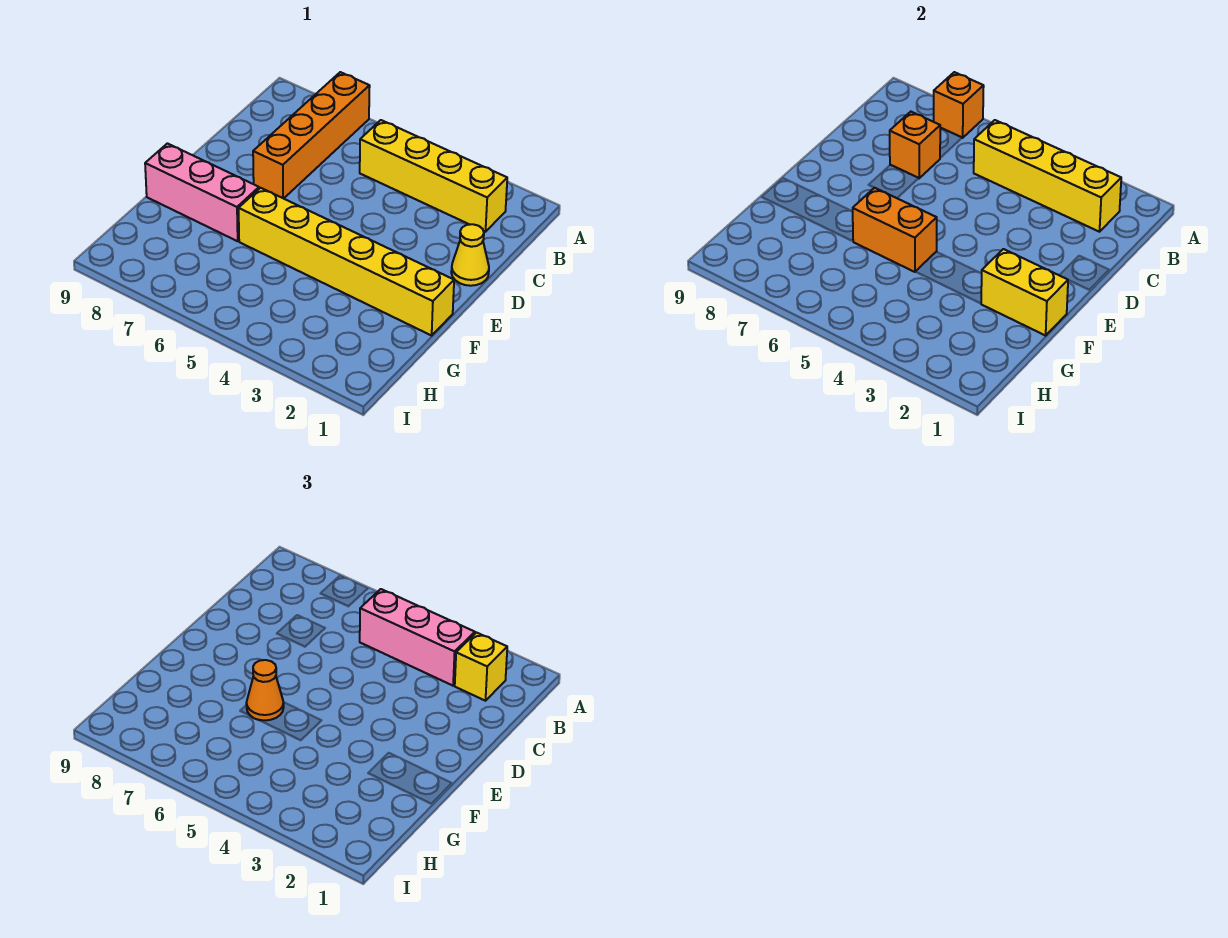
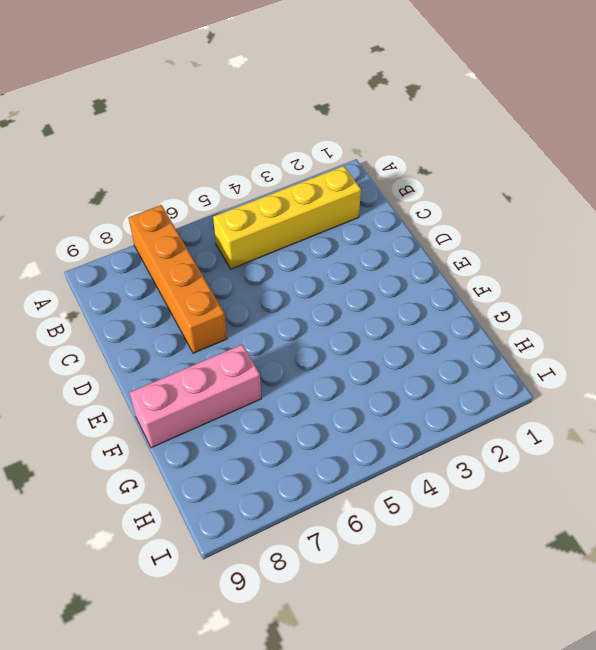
none -> yellow cone D1 level 1
none -> yellow brick F1:F6 level 1
none -> orange brick A7 level 2

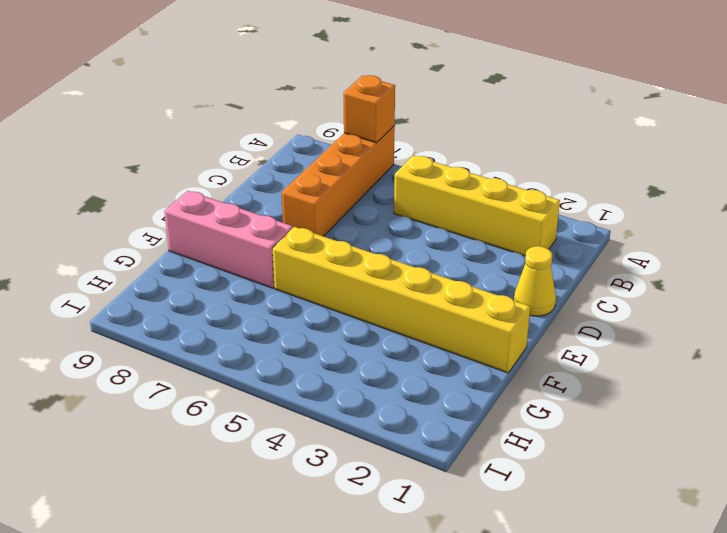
none -> yellow brick B2:B5 level 2
none -> orange brick C7 level 2
none -> yellow brick F1:F2 level 2

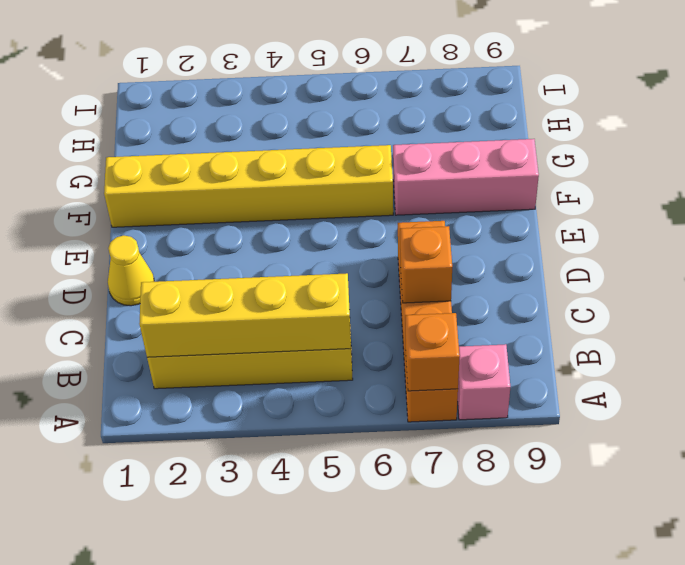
pink brick A8 level 1 -> none
none -> yellow brick F1:F2 level 2
none -> orange brick F5:F6 level 2
none -> yellow brick B2 level 3

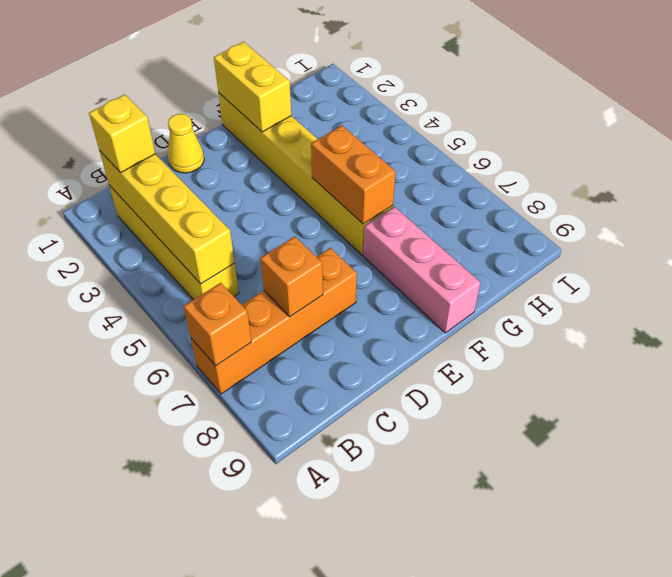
none -> pink brick B3:B5 level 3
none -> orange cone F6 level 3

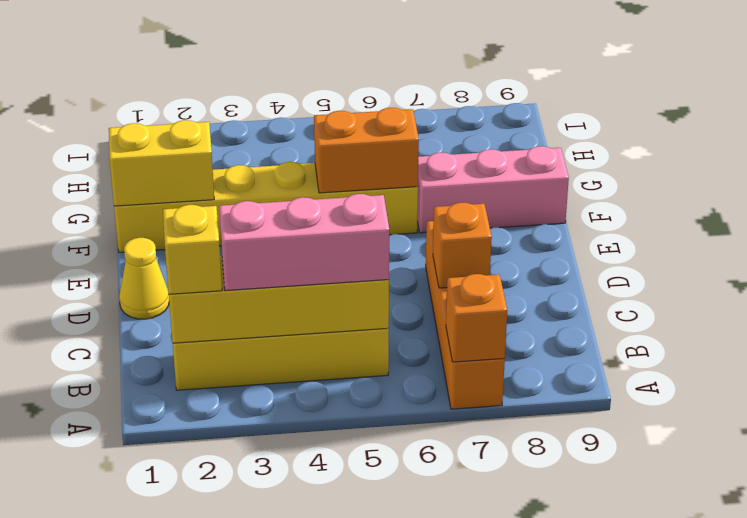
none -> orange cone F6 level 3

